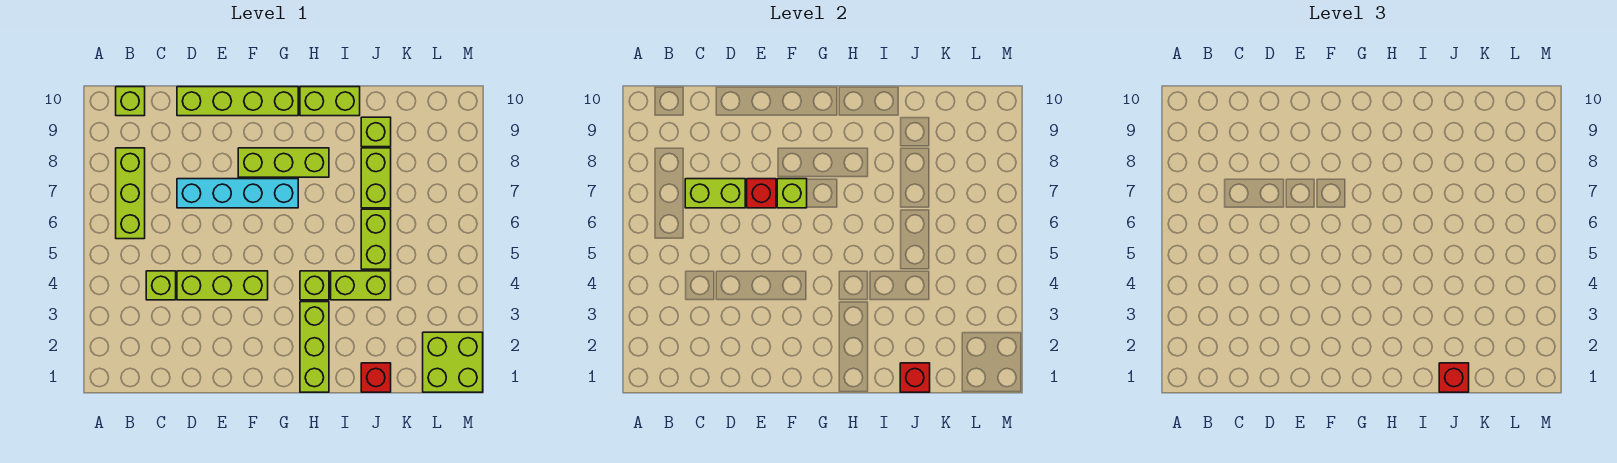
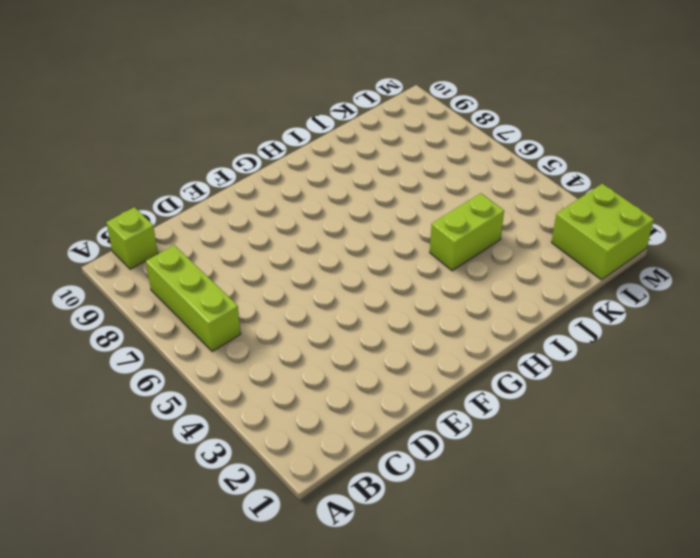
none -> lime brick C4 level 1
none -> lime brick D4:F4 level 1
none -> cyan brick D7:G7 level 1

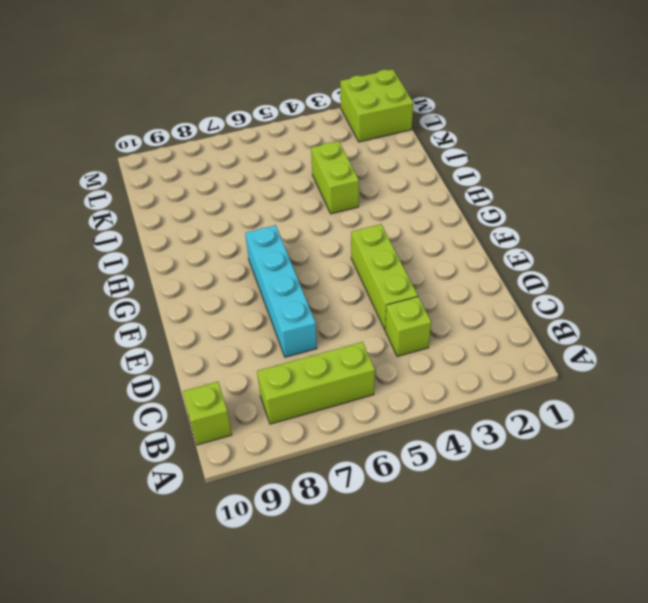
none -> lime brick D10:G10 level 1
none -> lime brick F8:H8 level 1
none -> lime brick H1:H3 level 1

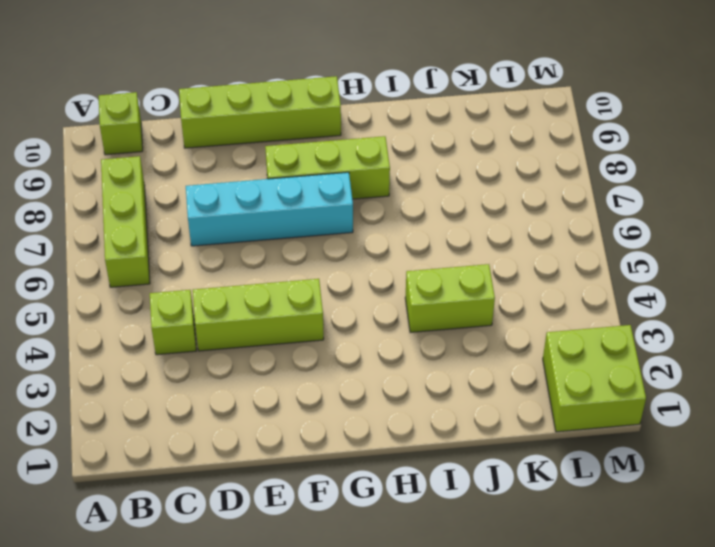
none -> lime brick H1:H3 level 1
none -> lime brick H4 level 1
none -> lime brick H10:I10 level 1

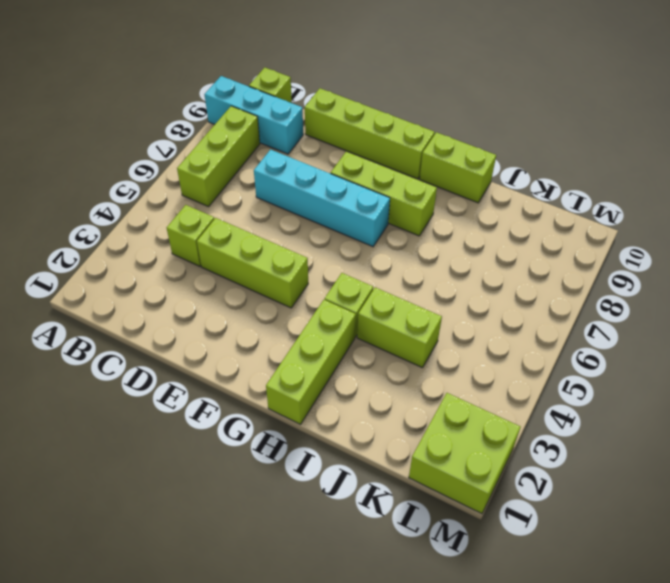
cyan brick A9:C9 level 1 -> none
none -> red brick J1 level 1
none -> lime brick J5:J6 level 1
none -> lime brick J7:J8 level 1

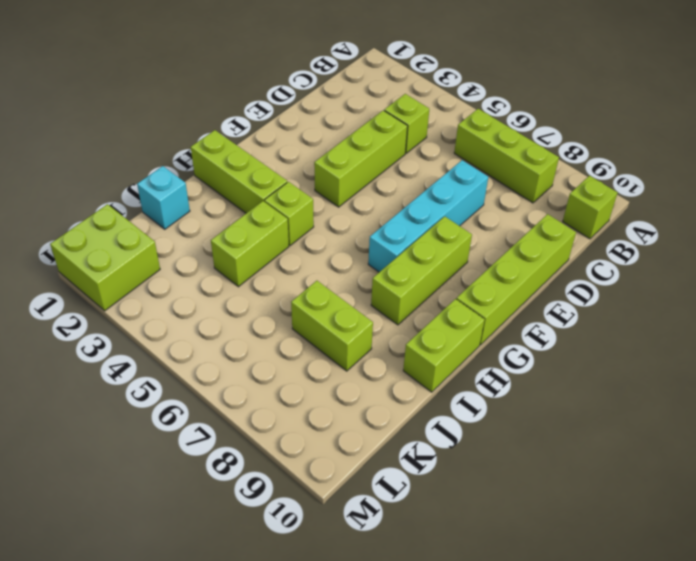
cyan brick J1 level 1 -> red brick J1 level 1
none -> lime brick J5:J6 level 1
none -> lime brick J9 level 1
none -> lime brick C7:D7 level 2

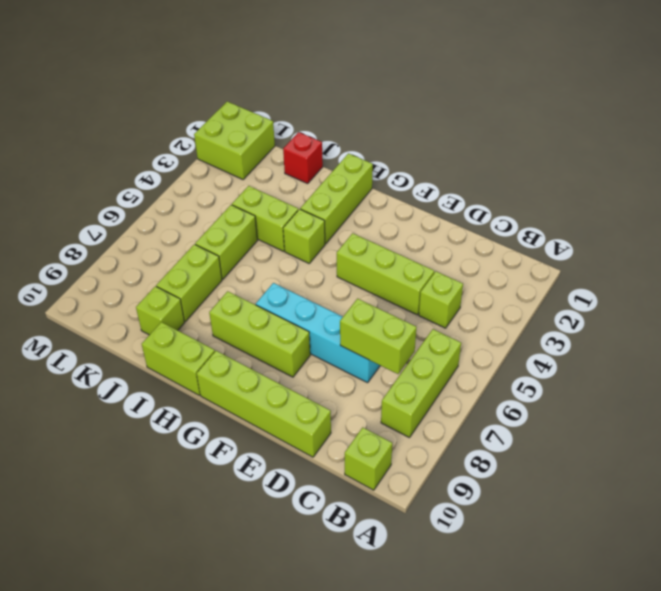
none -> red brick E7 level 2
none -> lime brick F7 level 2
none -> red brick J1 level 2

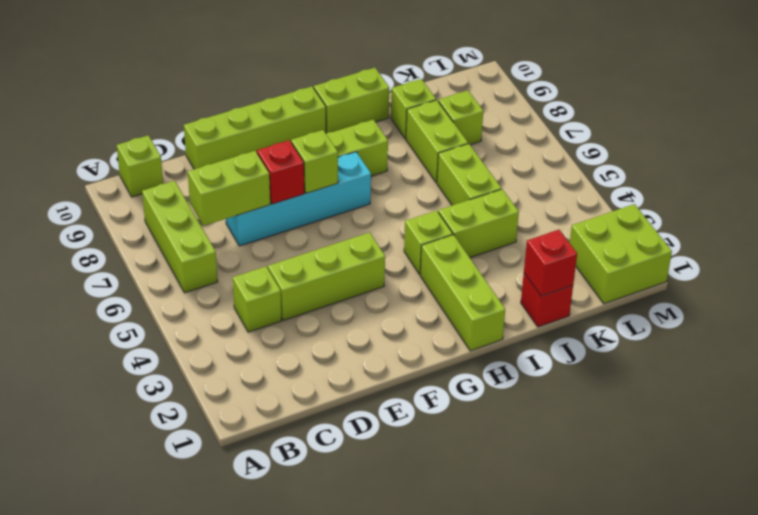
lime brick K8 level 1 -> none
none -> red brick J1 level 3

